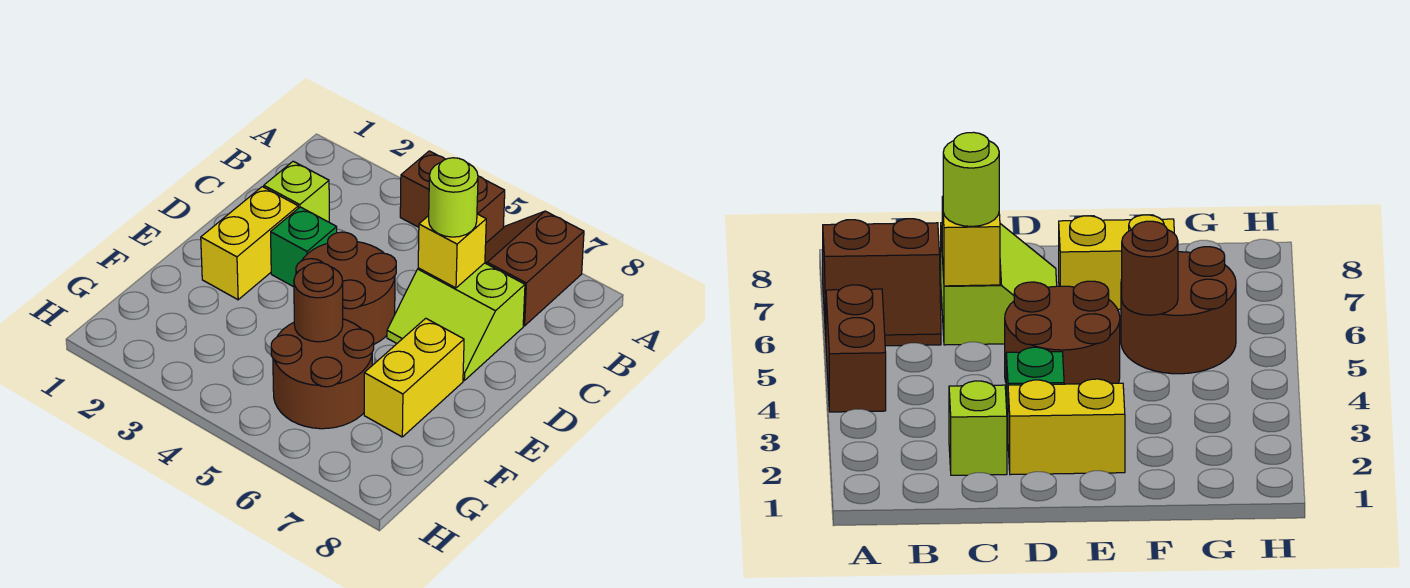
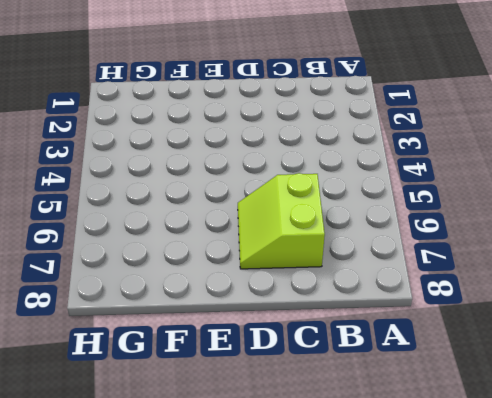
none -> brown brick A4:A5 level 1
none -> brown slope A6:B7 level 1 top 7
none -> lime brick C2 level 1

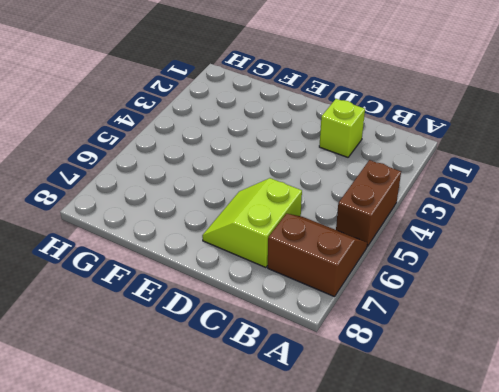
none -> yellow brick D2:E2 level 1
none -> green brick D3 level 1
none -> brown round brick D4:E5 level 1

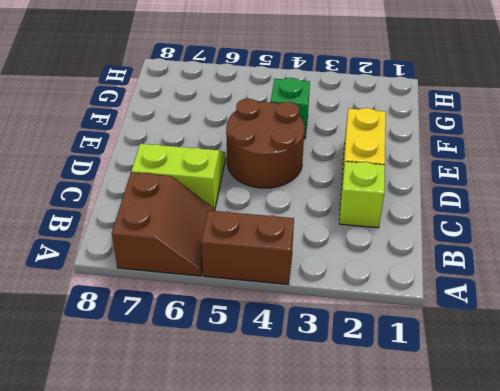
green brick F4 level 1 -> green brick D3 level 1
none -> yellow brick E7:F7 level 1
none -> brown round brick F5:G6 level 1
none -> yellow brick C6 level 2

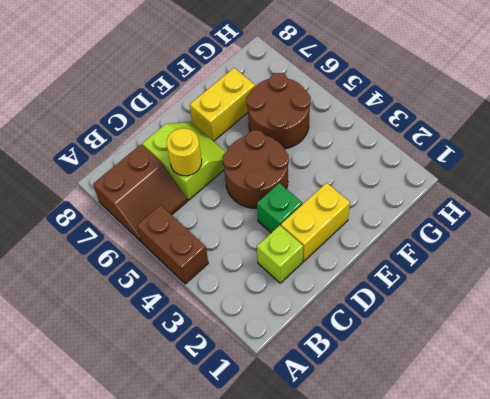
yellow round brick C6 level 2 -> yellow brick C6 level 2
none -> brown round brick F5 level 2
none -> lime round brick C6 level 3

